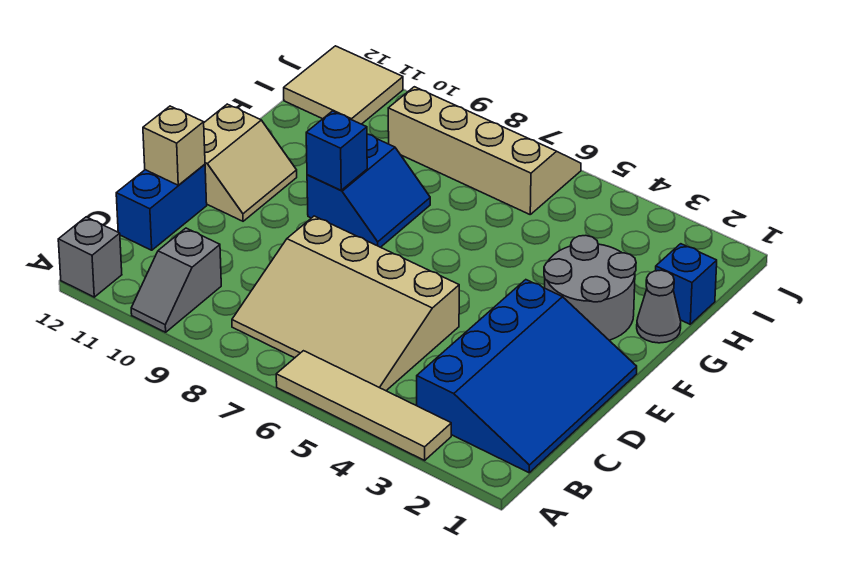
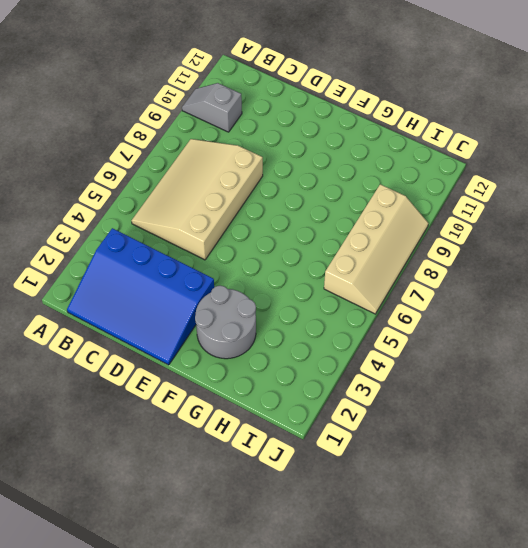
none -> tan tile A3:A6 level 1
none -> grey brick A12 level 1
none -> blue brick C12:D12 level 1

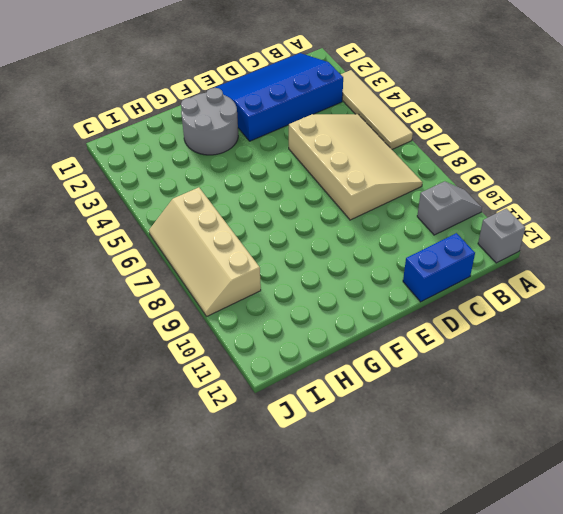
none -> tan slope E11:F12 level 1 top 12
none -> blue slope F8:G9 level 1 top 9
none -> grey cone G1 level 1

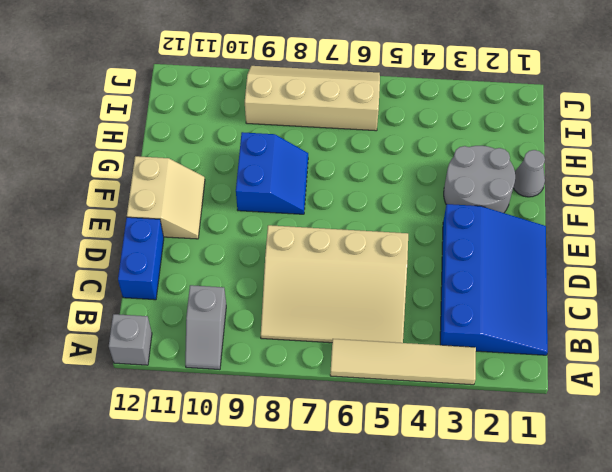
none -> blue brick H1 level 1
none -> tan tile I11:J12 level 1
none -> tan brick D12 level 2

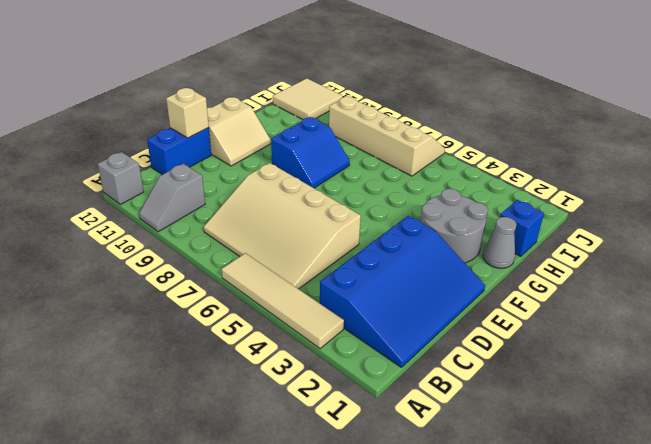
none -> blue brick F9 level 2

